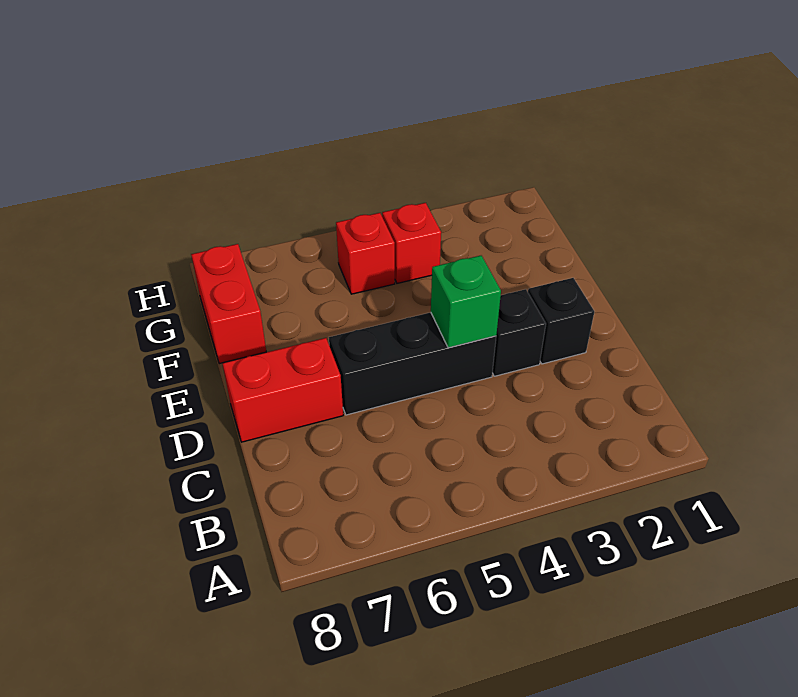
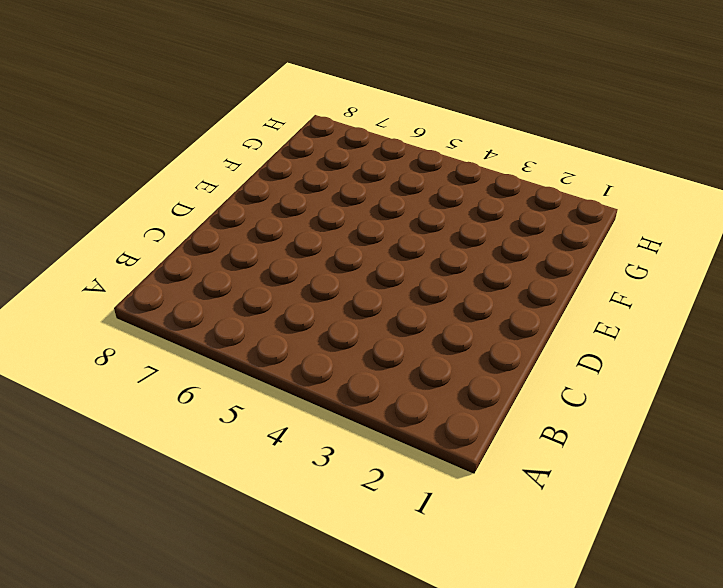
none -> black brick D2 level 1
none -> black brick D3 level 1

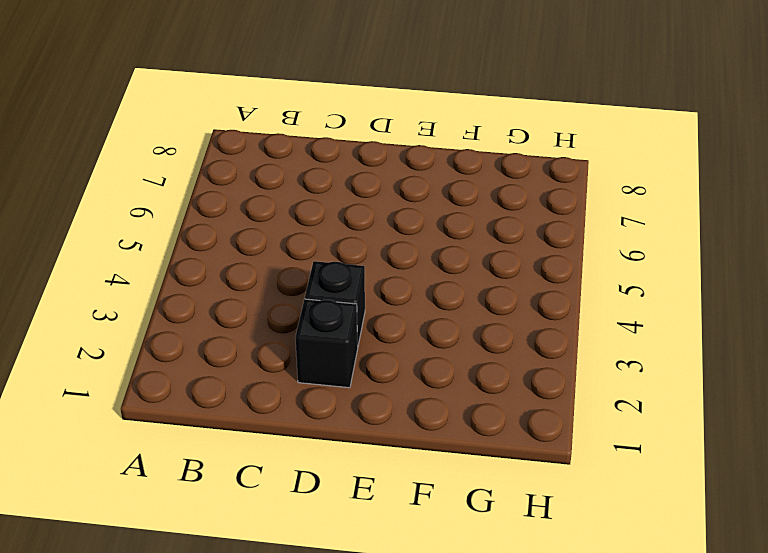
none -> black brick D4:D6 level 1
none -> red brick D7:D8 level 1

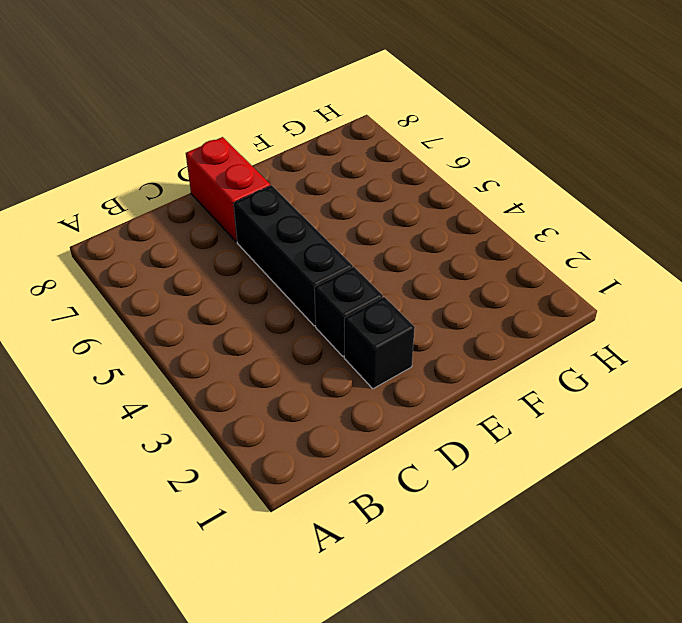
none -> red brick F8:G8 level 1
none -> red brick G4 level 1

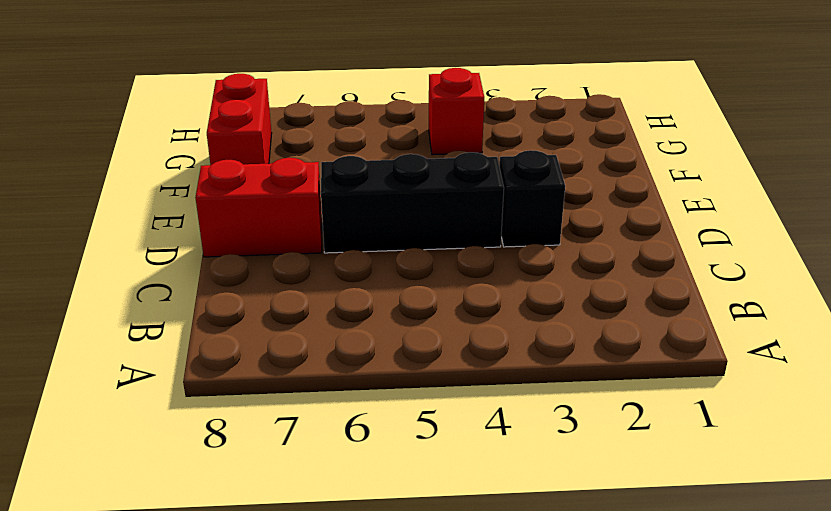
none -> black brick D2 level 1
none -> red brick G5 level 1

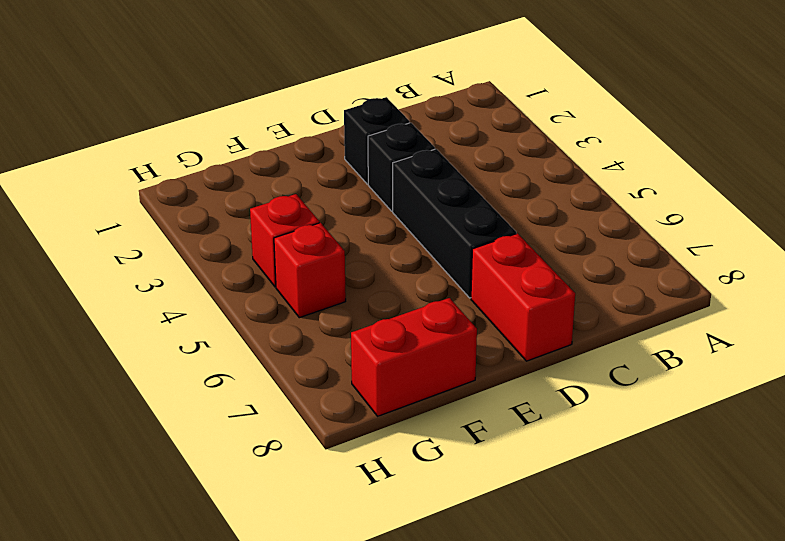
none -> green brick D4 level 2

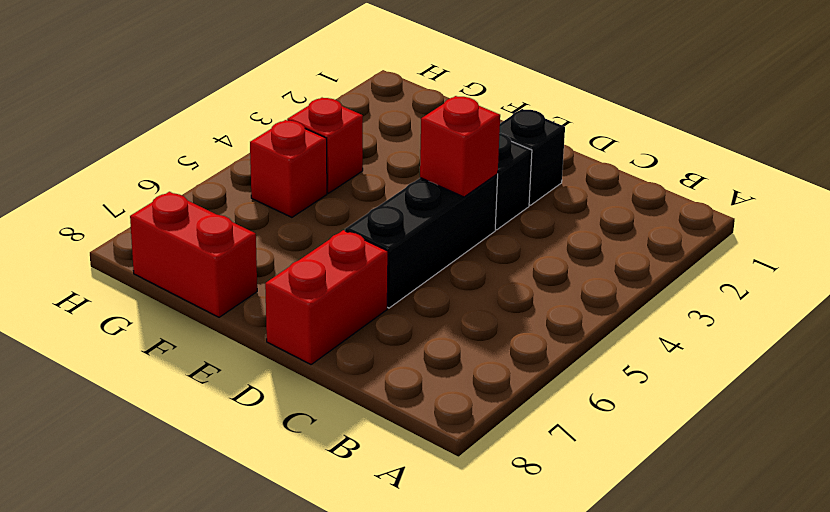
red brick D4 level 2 -> green brick D4 level 2

